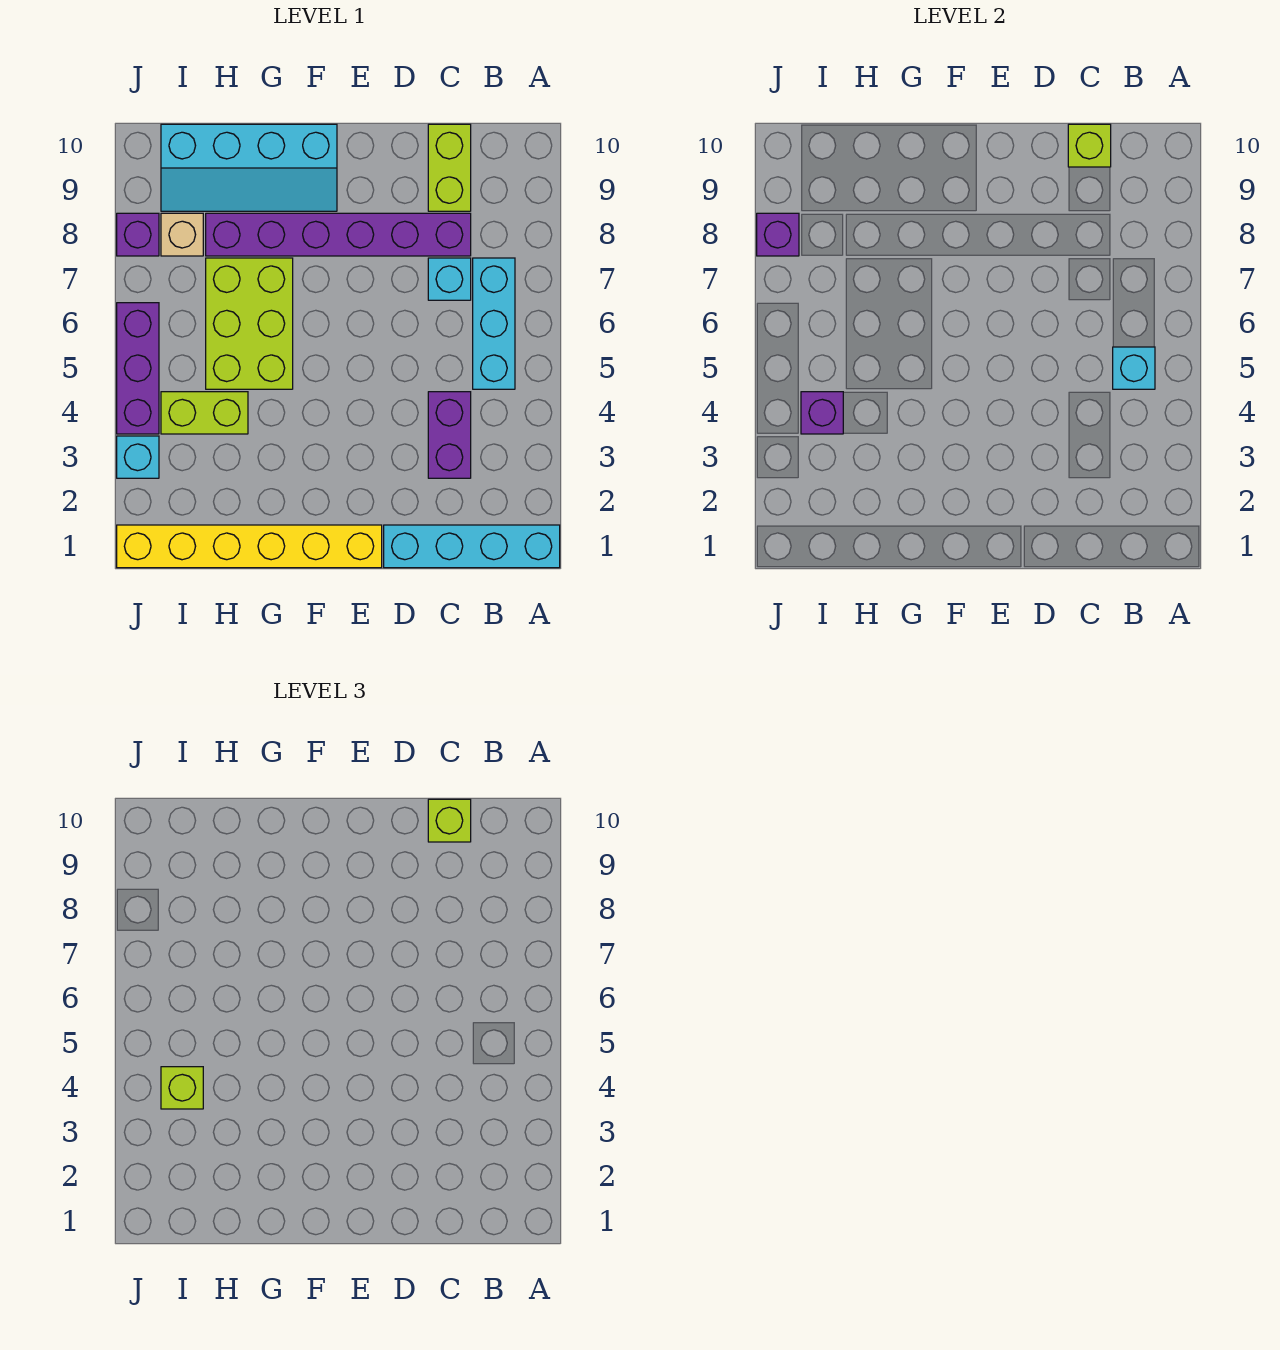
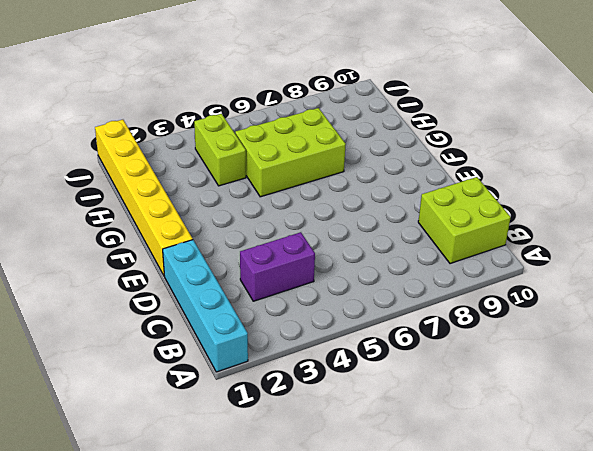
lime brick B9:C10 level 1 -> lime brick C9:C10 level 1
none -> cyan brick B5:B7 level 1
none -> cyan brick C7 level 1
none -> purple brick C8:H8 level 1

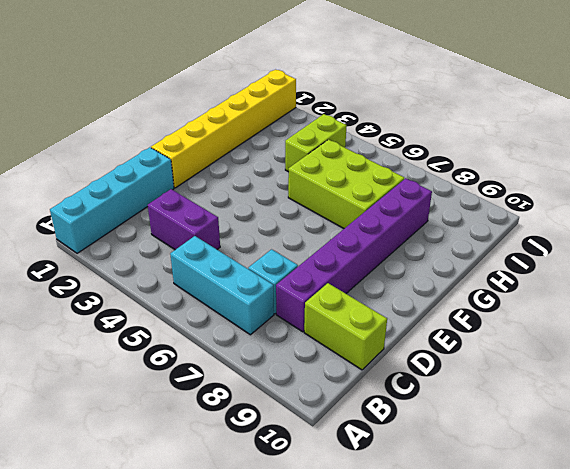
none -> cyan slope F9:I10 level 1 top 10
none -> tan brick I8 level 1
none -> cyan brick J3 level 1

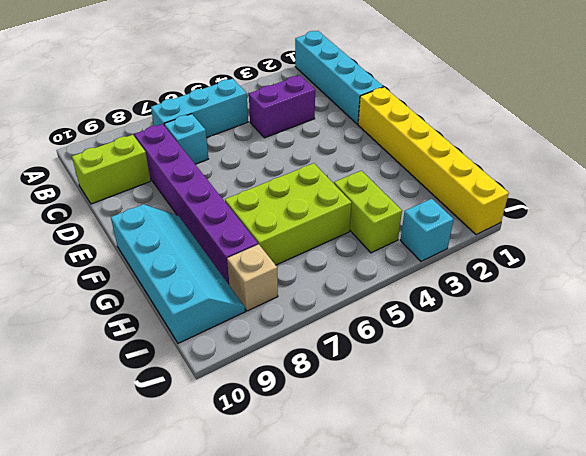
none -> purple brick J4:J6 level 1
none -> purple brick J8 level 1
none -> cyan brick B5 level 2

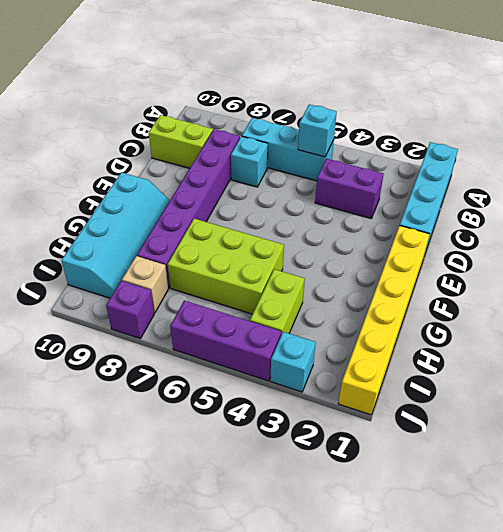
none -> lime brick C10 level 2
none -> purple brick I4 level 2
none -> purple brick J8 level 2

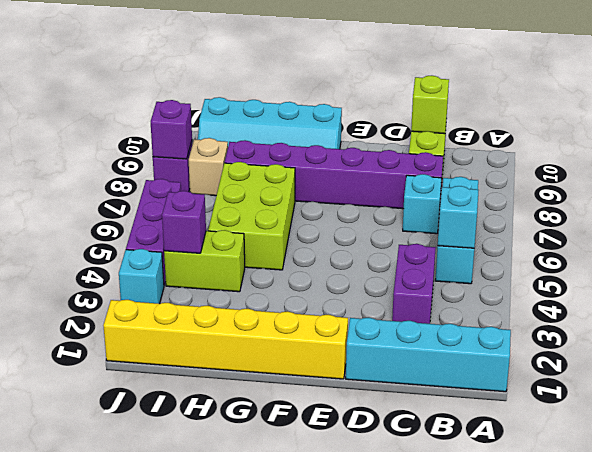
none -> lime brick C10 level 3
none -> lime brick I4 level 3

